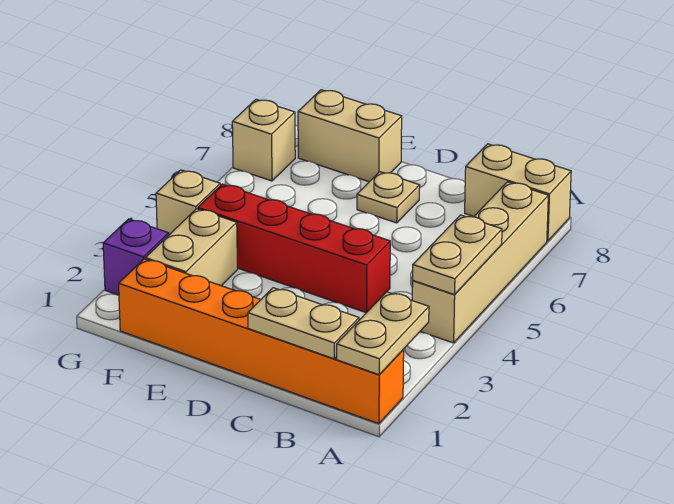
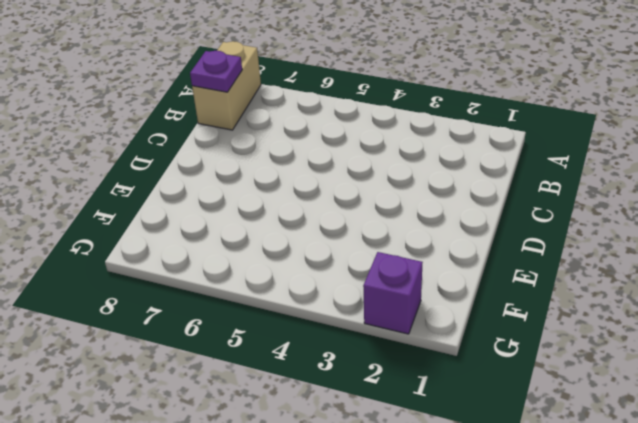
purple plate B8 level 2 -> none
none -> orange brick A1:F1 level 1
none -> tan brick A4:A7 level 1
none -> red brick C4:F4 level 1

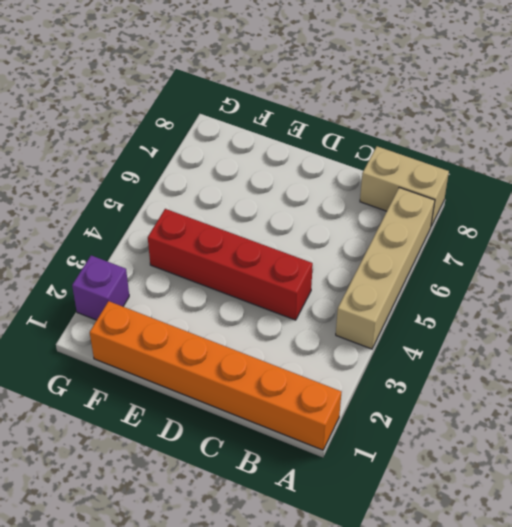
none -> tan plate D7 level 1
none -> tan brick E8:F8 level 1
none -> tan brick F2:F3 level 1

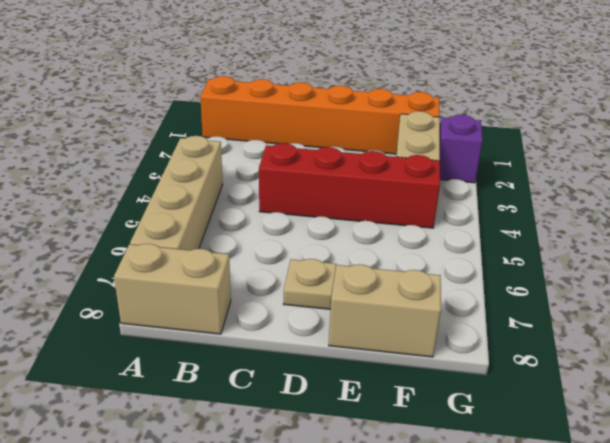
none -> tan brick G4 level 1
none -> tan brick G7 level 1
none -> tan plate A1:A2 level 2

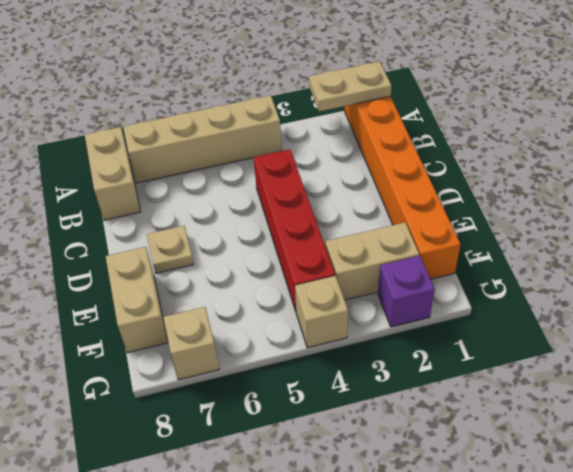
none -> tan plate A4:A5 level 2
none -> tan plate B1:C1 level 2

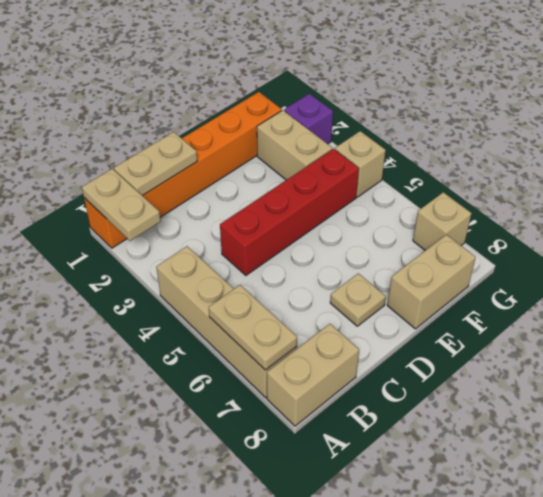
tan plate A6:A7 level 2 -> tan plate A4:A5 level 2

